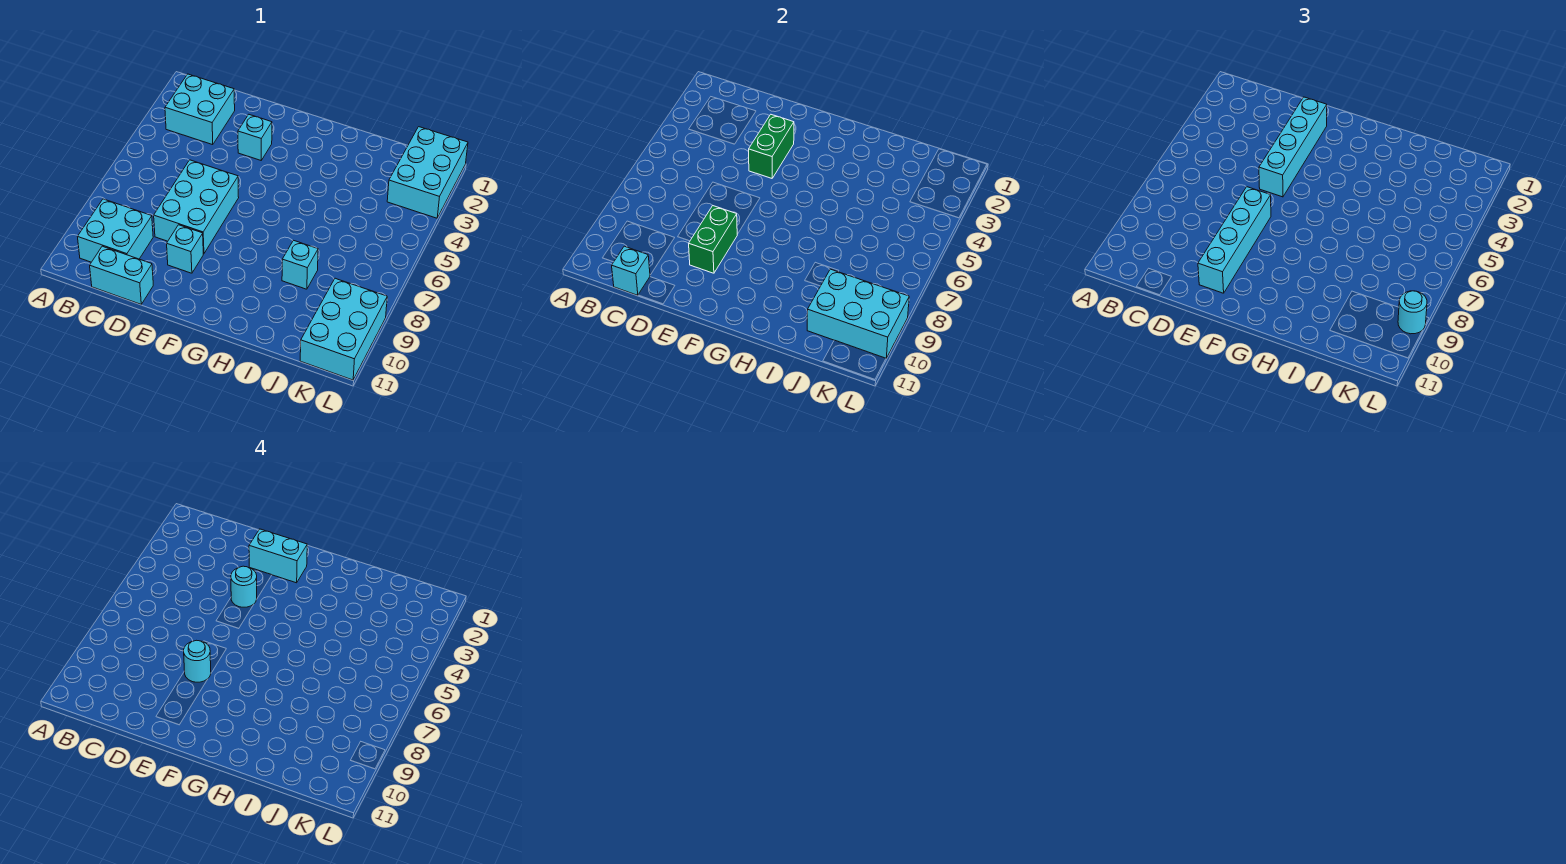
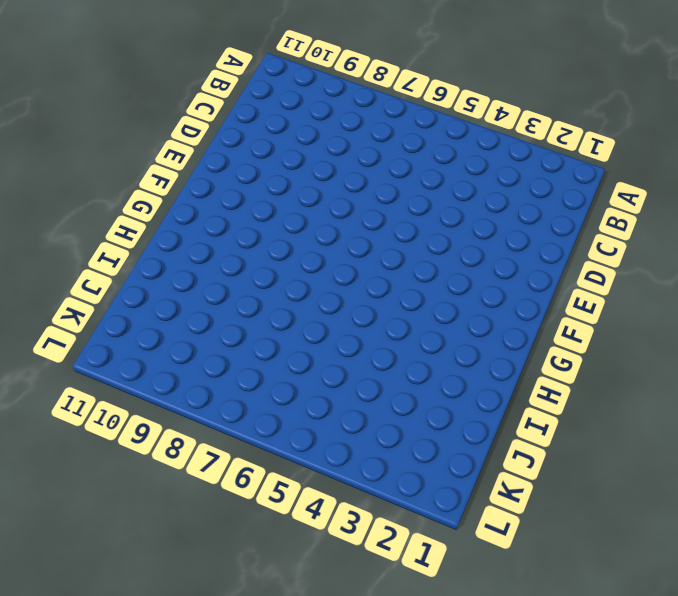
none -> cyan brick B2:C3 level 1
none -> cyan brick B9:C10 level 1
none -> cyan brick C11:D11 level 1

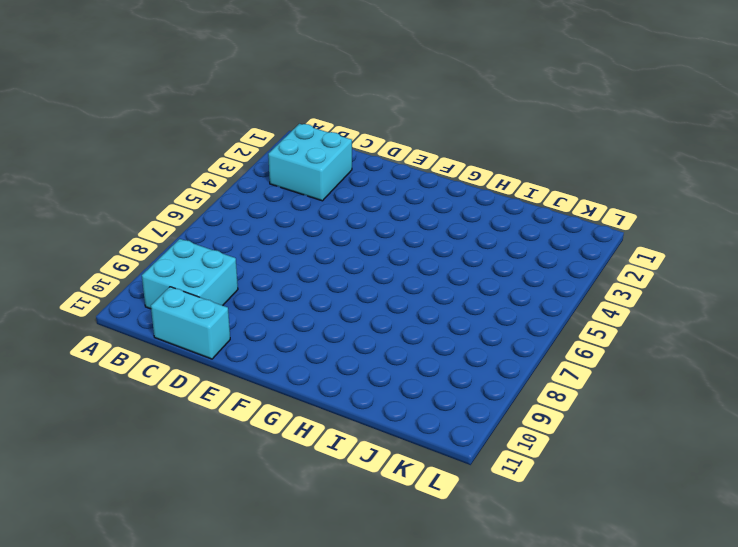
none -> cyan brick D6:E8 level 1
none -> cyan brick E3 level 1
none -> cyan brick E9 level 1

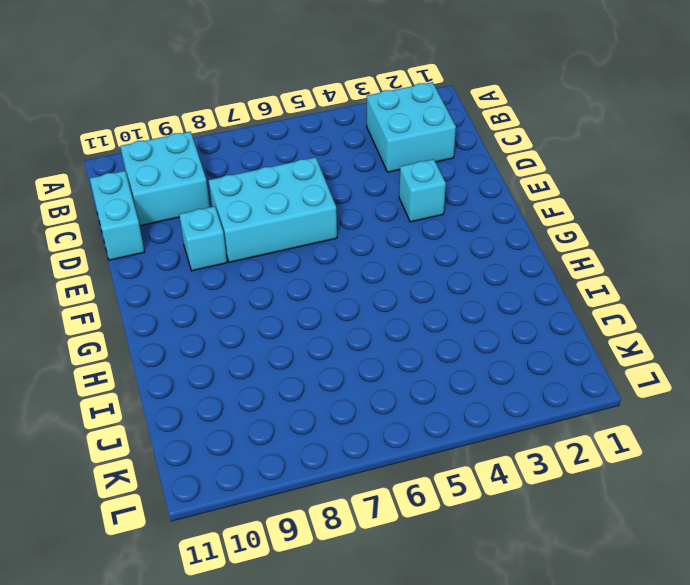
none -> cyan brick I8 level 1
none -> cyan brick K1:L3 level 1
none -> cyan brick K9:L11 level 1

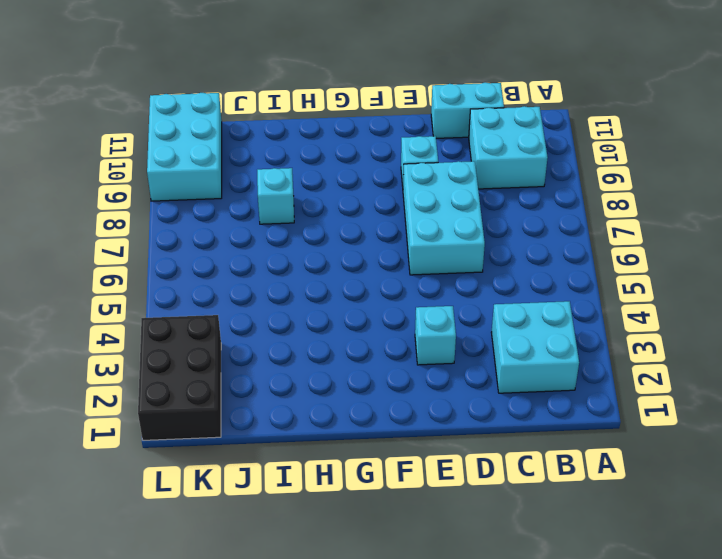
black brick K1:L3 level 1 -> cyan brick K1:L3 level 1
none -> cyan brick C11 level 2
none -> green brick E3:E4 level 2
none -> green brick E8:E9 level 2

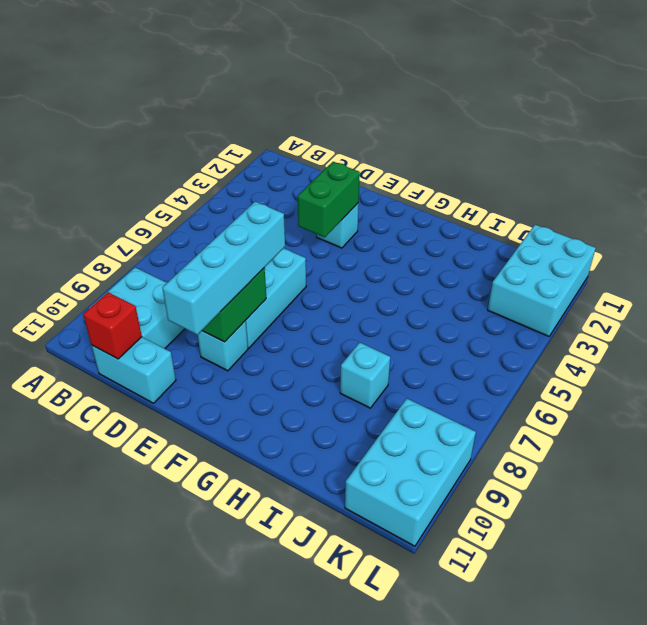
red brick C11 level 2 -> cyan brick C11 level 2
none -> cyan brick B2:C3 level 1
none -> cyan brick J9:L10 level 2
none -> cyan brick E2:E5 level 3

